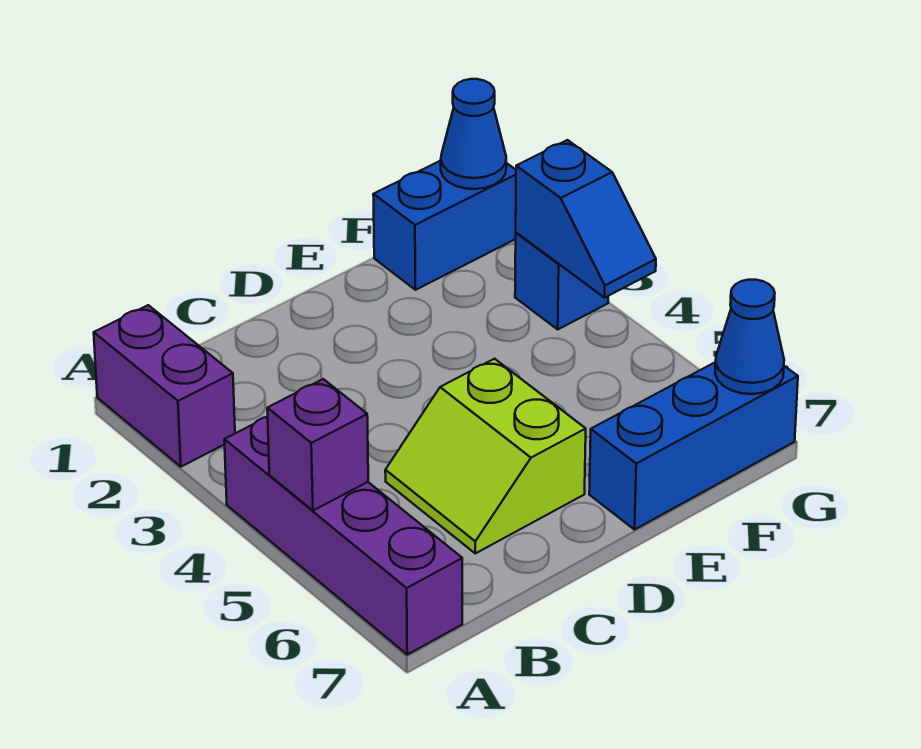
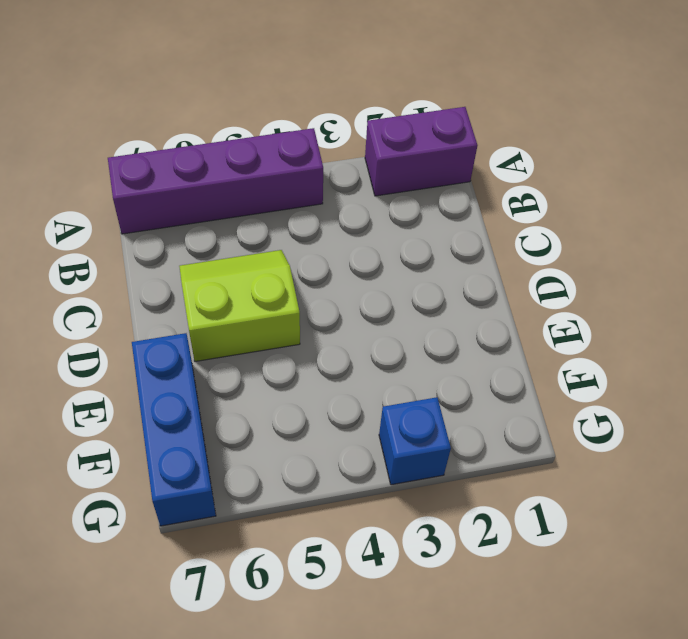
none -> blue brick F1:G1 level 1
none -> purple brick A5 level 2

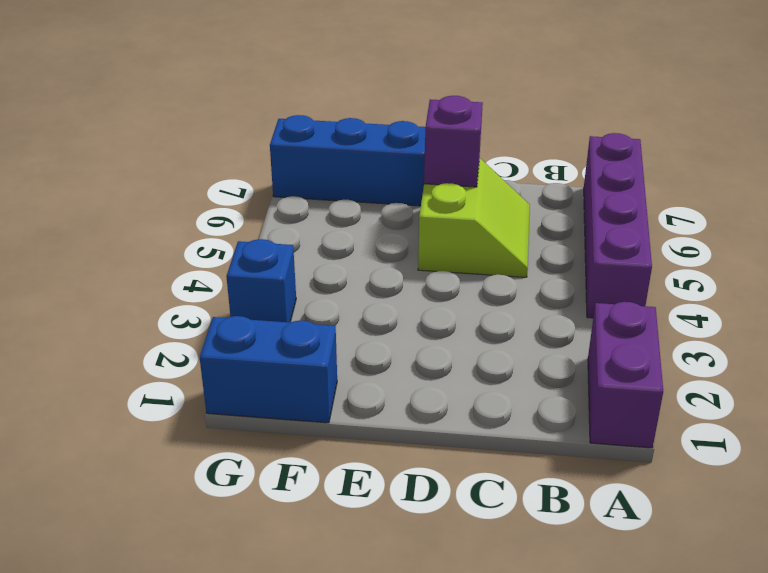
purple brick D6 level 2 -> purple brick A5 level 2
none -> blue cone G1 level 2
none -> blue slope G3:G4 level 2 top 3

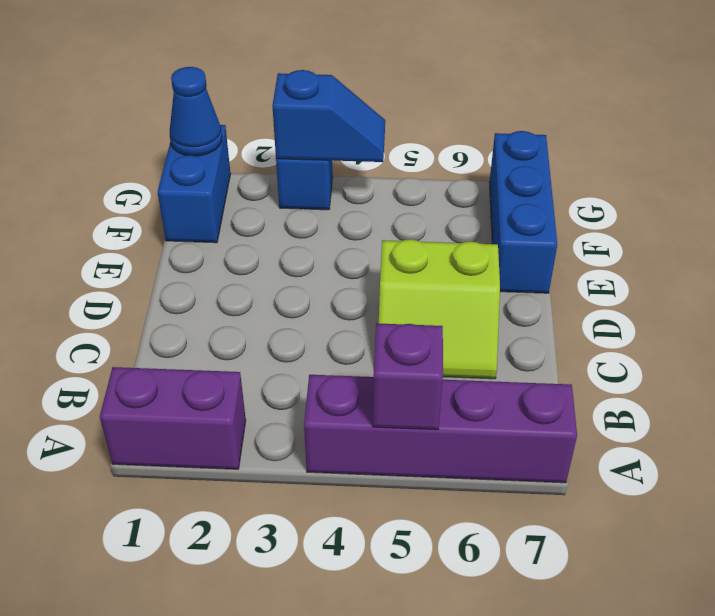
none -> blue cone G7 level 2

